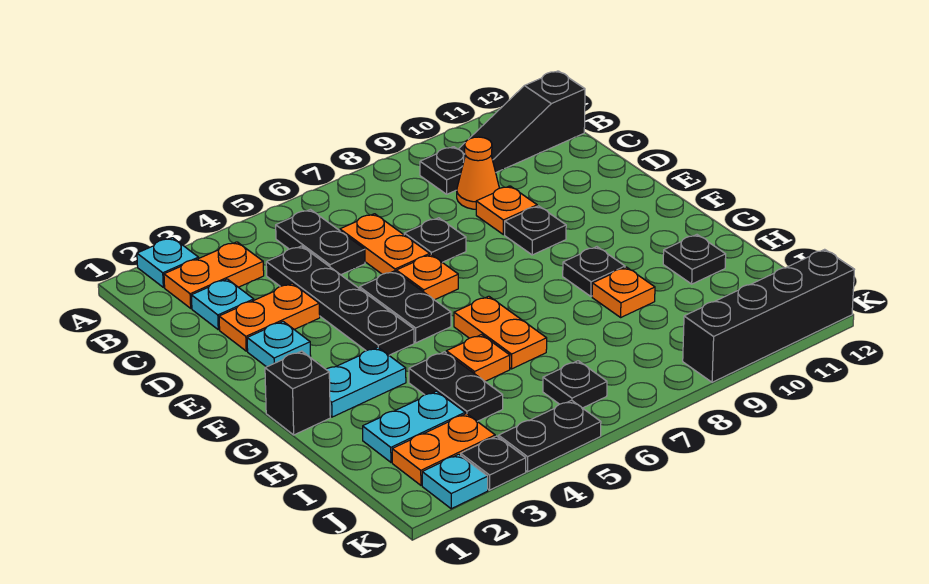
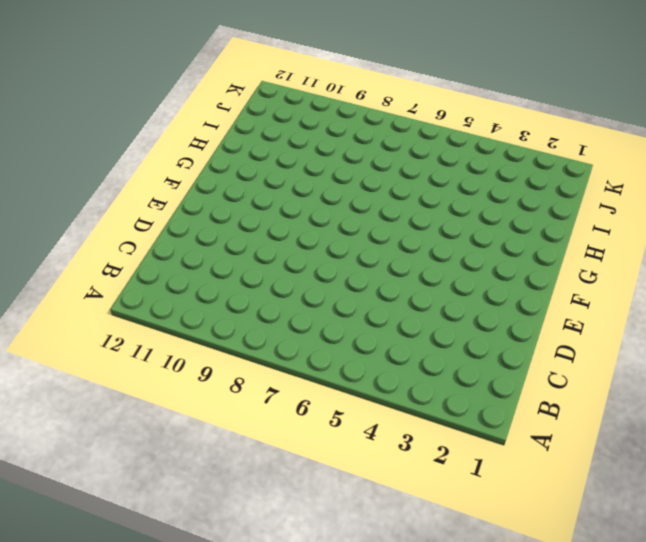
none -> cyan plate A2 level 1
none -> orange plate B2:B3 level 1
none -> black plate B5:C5 level 1
none -> black plate B9 level 1

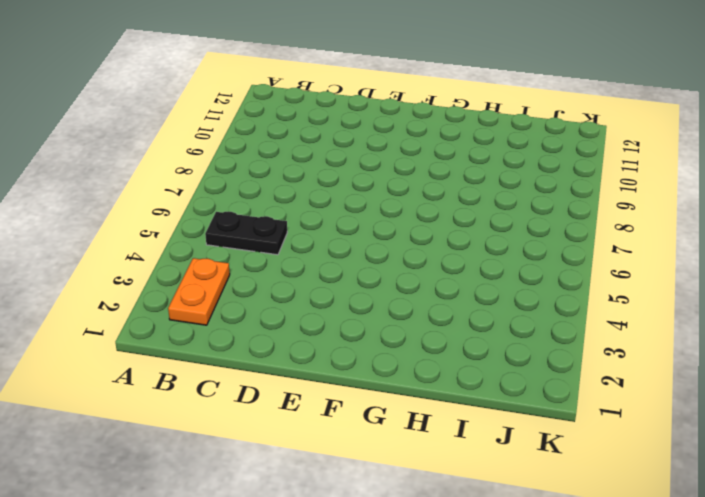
none -> cyan plate A2 level 1
none -> black plate B9 level 1
none -> black slope B10:B12 level 1 top 12
none -> cyan plate C2 level 1

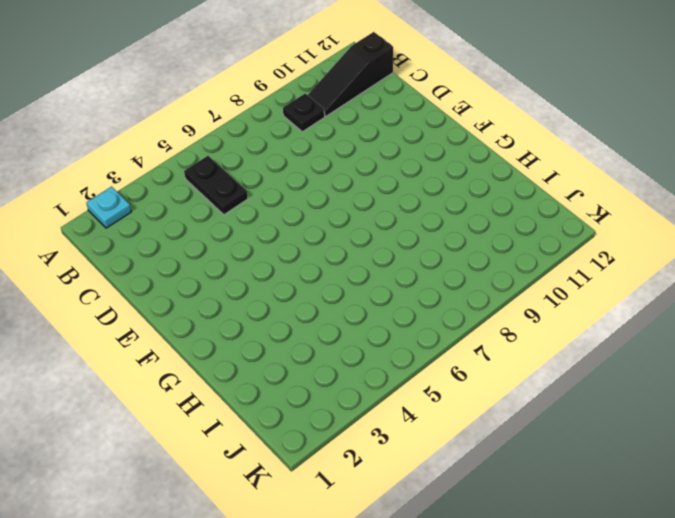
none -> orange plate B2:B3 level 1
none -> cyan plate C2 level 1
none -> black plate C4:F4 level 1
none -> orange plate C6:D6 level 1

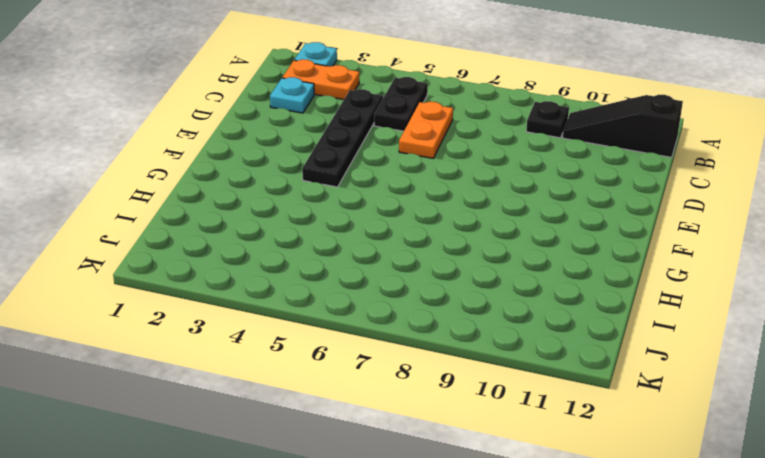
none -> orange cone C9 level 1
none -> orange plate D2:D3 level 1
none -> black plate D7 level 1
none -> orange plate D9 level 1

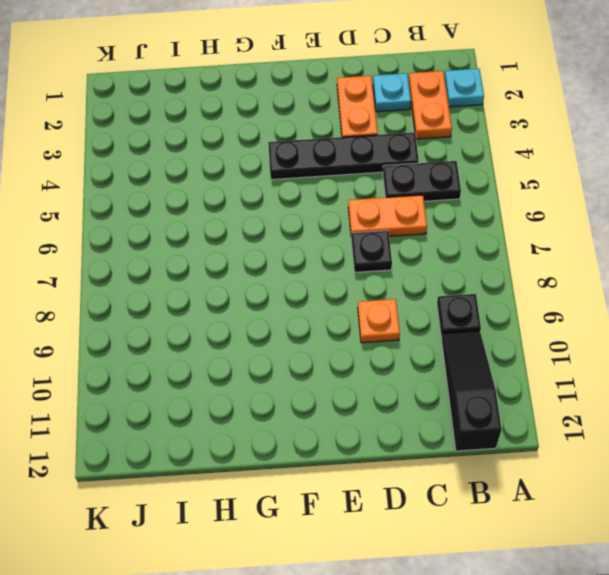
none -> orange cone C9 level 1
none -> cyan plate E2 level 1
none -> black plate E5:F5 level 1
none -> orange plate E6 level 1

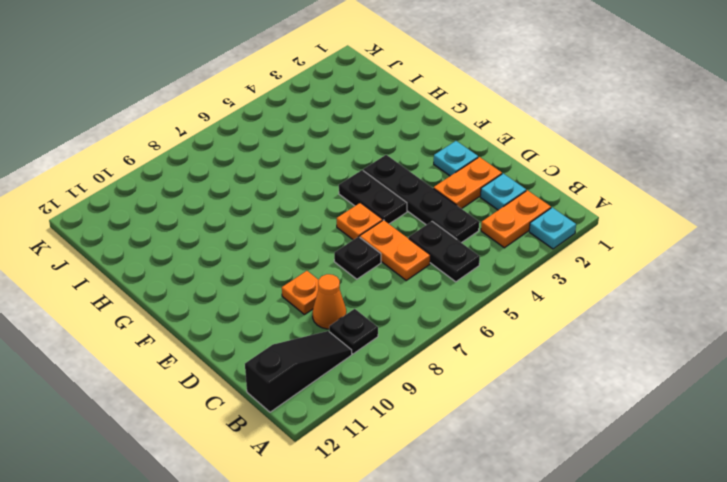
none -> black plate E9 level 1
none -> black brick G1 level 1
none -> cyan plate G2:G3 level 1
none -> orange plate G6:H6 level 1

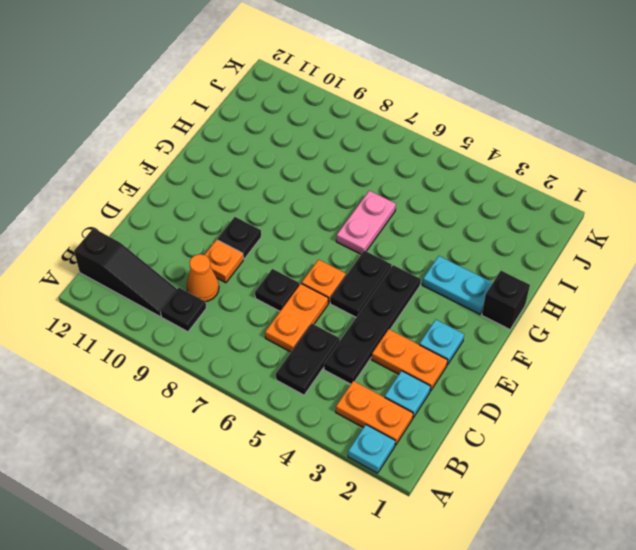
pink plate G6:H6 level 1 -> orange plate G6:H6 level 1
none -> black plate G9 level 1
none -> black plate H4:I4 level 1
none -> orange plate H5 level 1
none -> orange plate H9 level 1

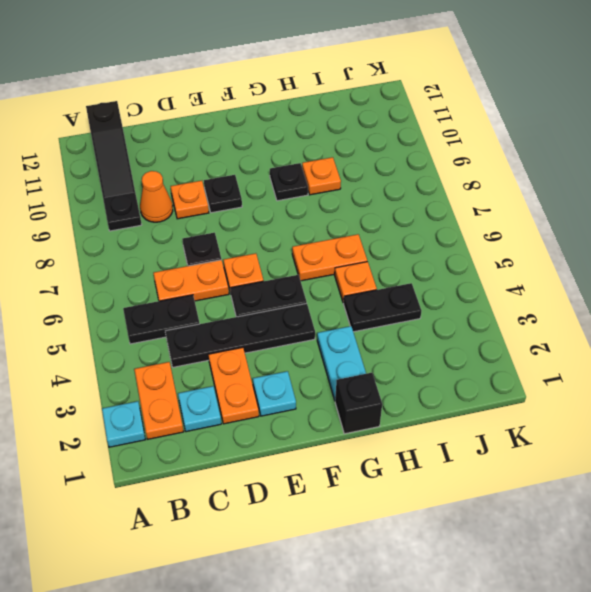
none -> black plate H11 level 1
none -> cyan plate I2:I3 level 1
none -> orange plate J2:J3 level 1
none -> black plate J6 level 1

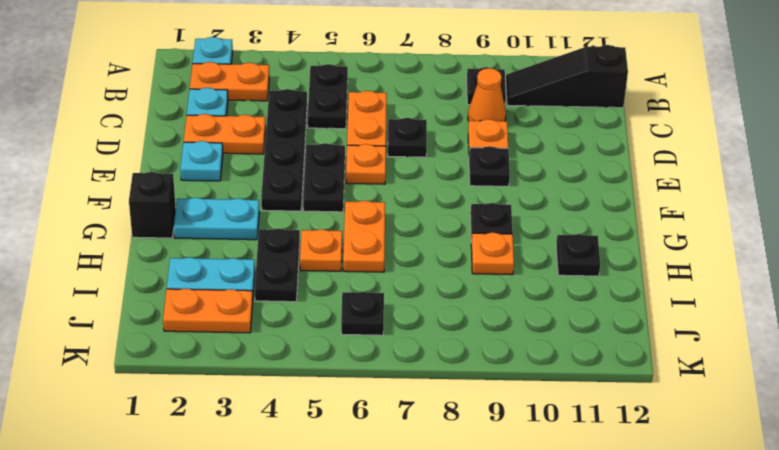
none -> cyan plate K2 level 1
none -> black plate K3 level 1
none -> black plate K4:K5 level 1
none -> black brick K9:K12 level 1

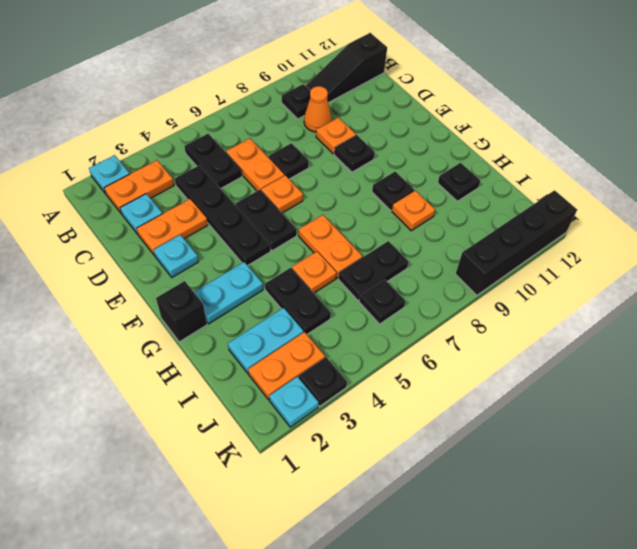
black plate I6:I7 level 1 -> black plate K4:K5 level 1

